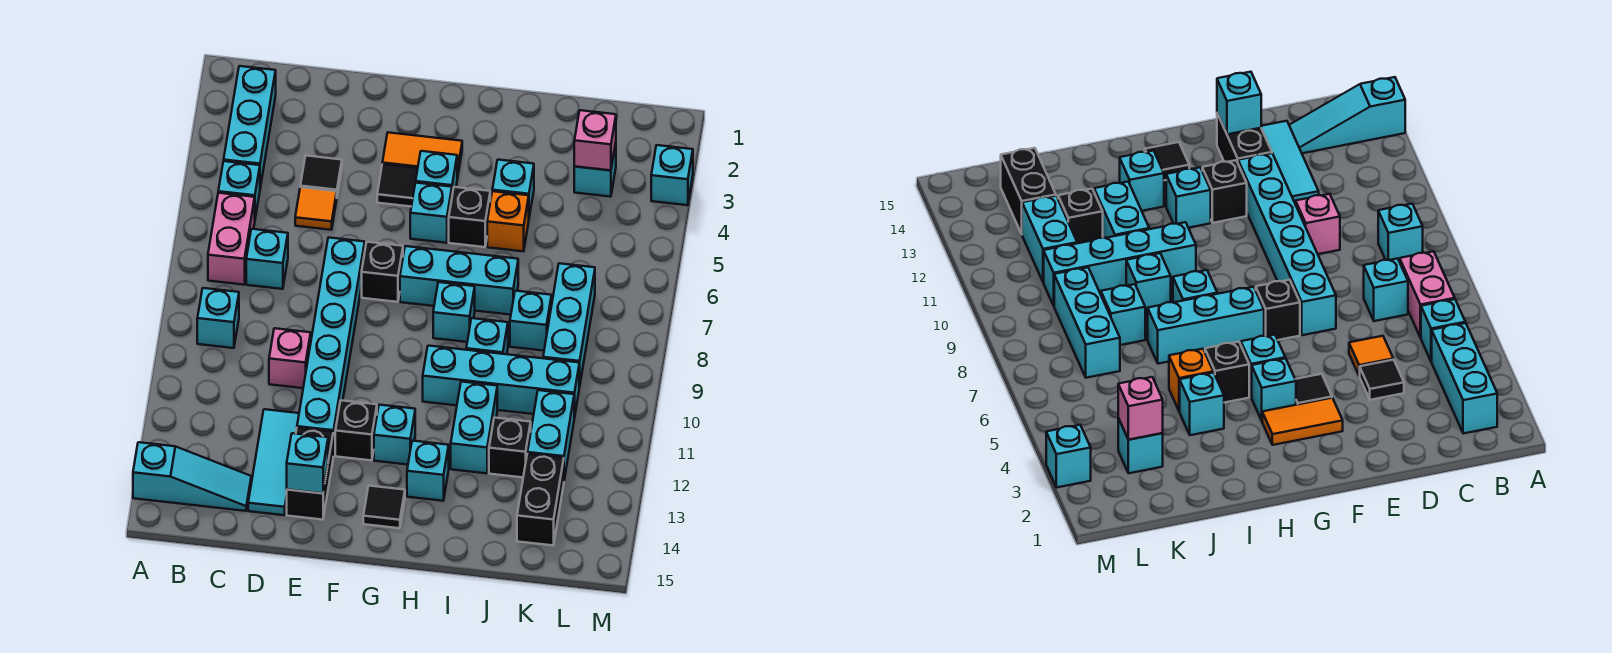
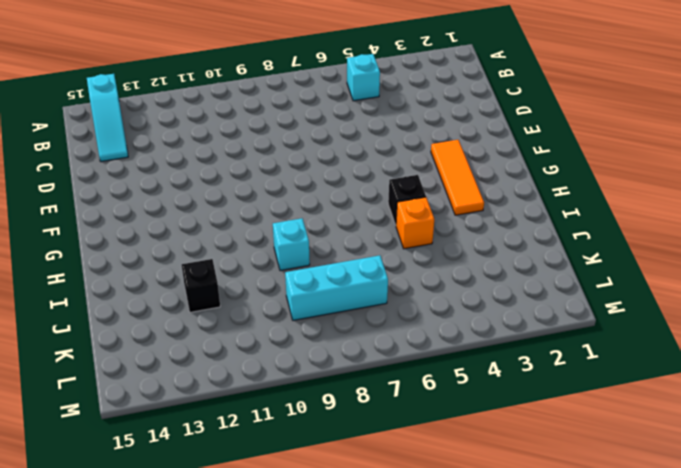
orange tile F3:H3 level 1 -> orange tile F3:G3 level 1
none -> cyan brick B2:B4 level 1
none -> pink brick B6:B7 level 1
none -> cyan brick B9 level 1
none -> cyan brick C7 level 1

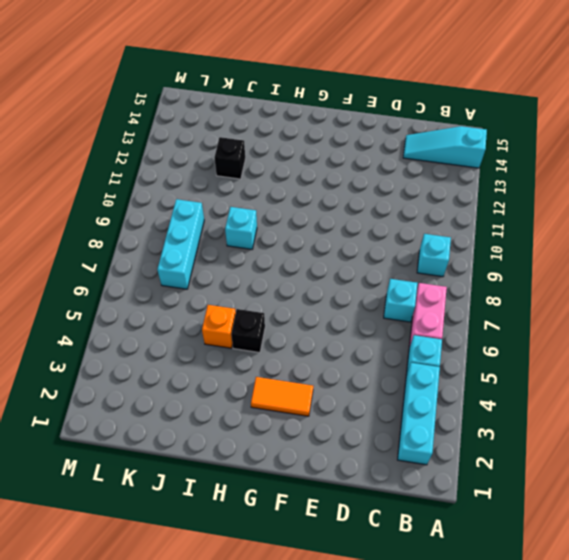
none -> black tile D4 level 1
none -> orange tile D5 level 1
none -> pink brick D10 level 1
none -> cyan tile D12:D14 level 1

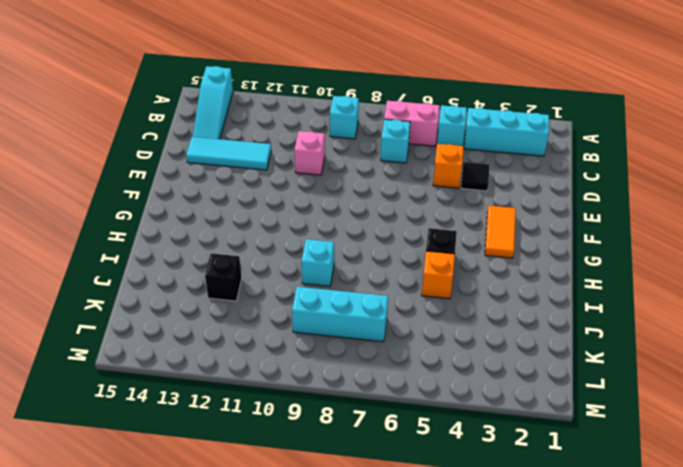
orange brick D5 level 1 -> orange tile D5 level 1
none -> cyan brick E7:E12 level 1
none -> black brick E13:E14 level 1
none -> black tile F4 level 1
none -> black brick F7 level 1

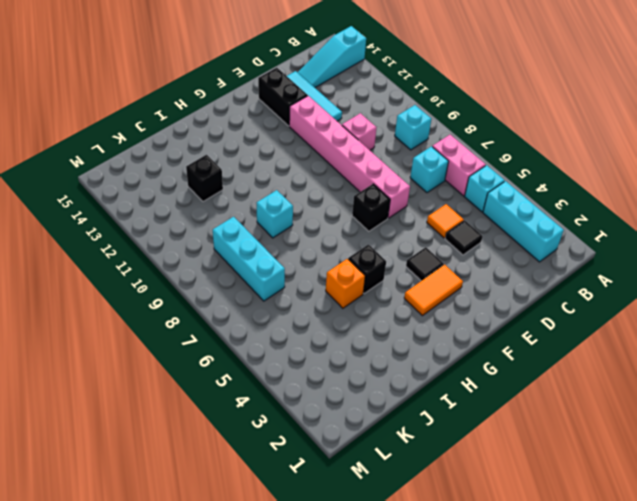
pink brick E7:E12 level 1 -> cyan brick E7:E12 level 1
none -> black brick F12 level 1
none -> cyan brick G4 level 1
none -> cyan brick G5 level 1
none -> cyan brick G7:I7 level 1

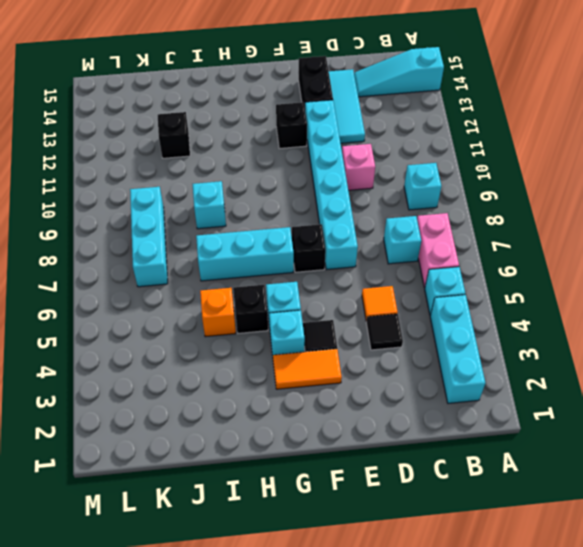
none -> cyan brick G12 level 1
none -> black tile G14 level 1
none -> cyan brick H8 level 1
none -> cyan brick H10:K10 level 1

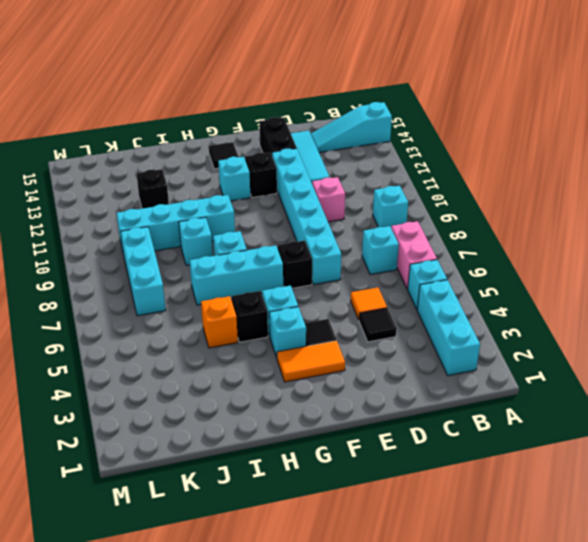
none -> cyan brick H13 level 1
none -> cyan brick I4 level 1
none -> cyan brick I11:I12 level 1
none -> cyan brick J8 level 1

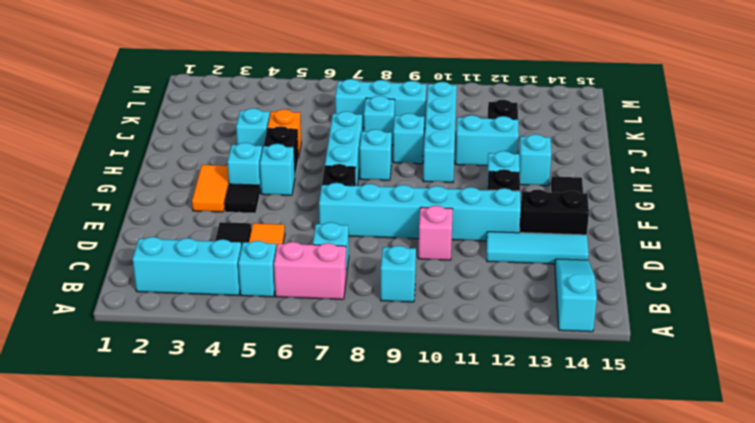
none -> cyan brick K3 level 1
none -> cyan brick K11:K12 level 1
none -> black brick K13:K14 level 1
none -> cyan brick M3 level 1

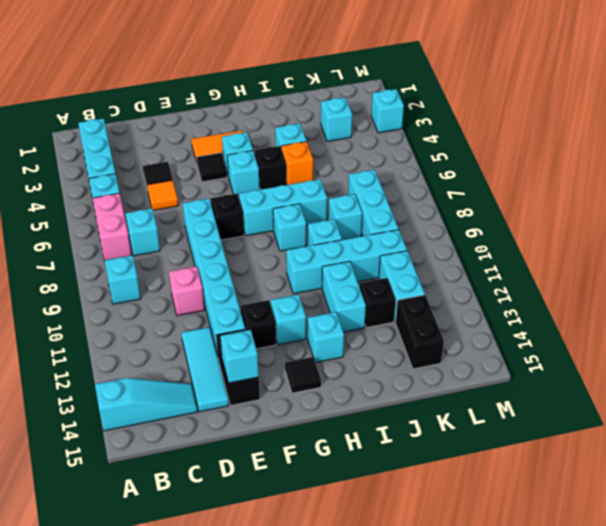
none -> pink brick K3 level 2

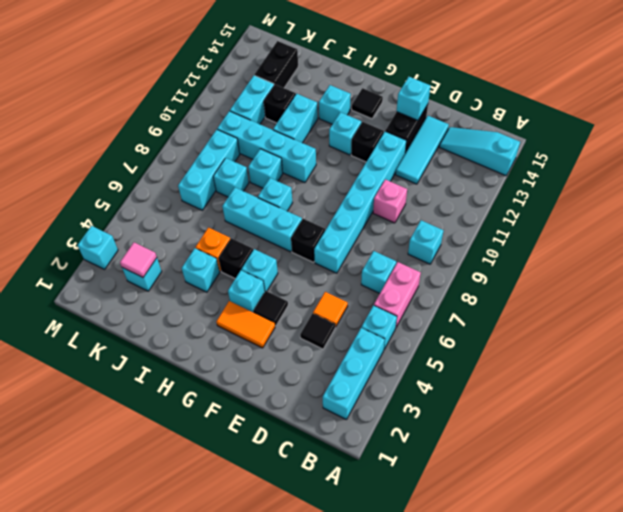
pink tile K3 level 2 -> pink brick K3 level 2

